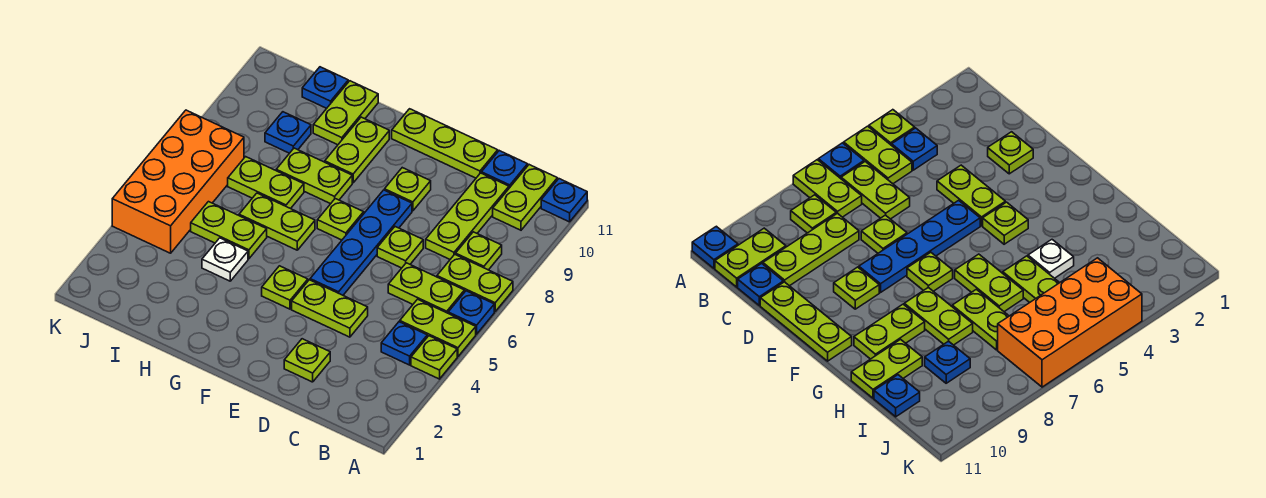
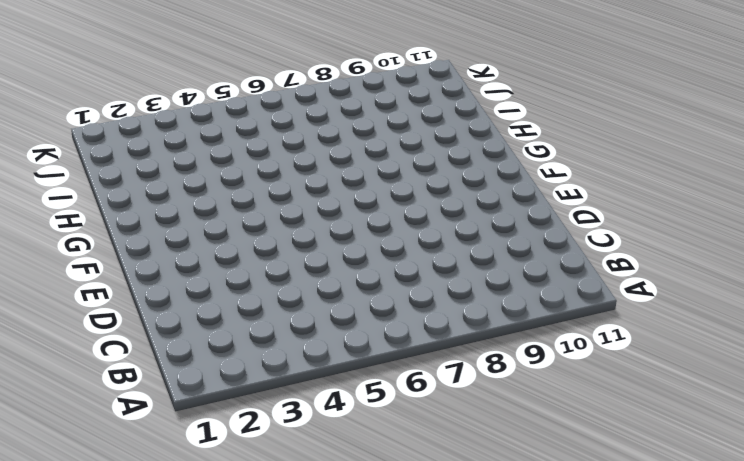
none -> lime plate A4 level 1
none -> lime plate A5:B5 level 1
none -> blue plate A6 level 1

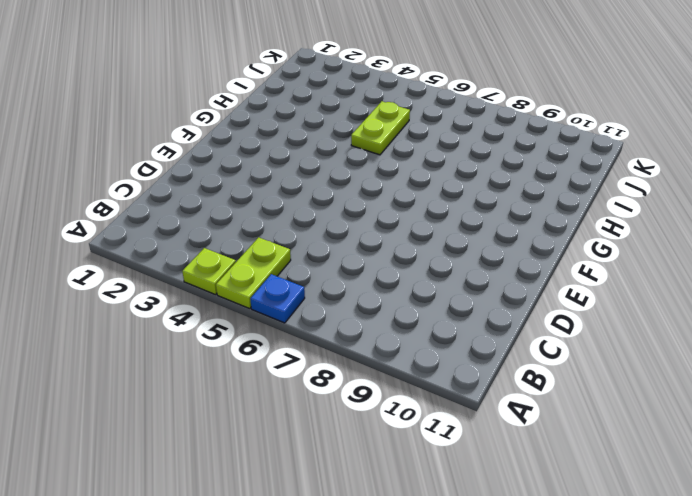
none -> lime plate A7:B7 level 1
none -> blue plate A11 level 1
none -> blue plate B4 level 1

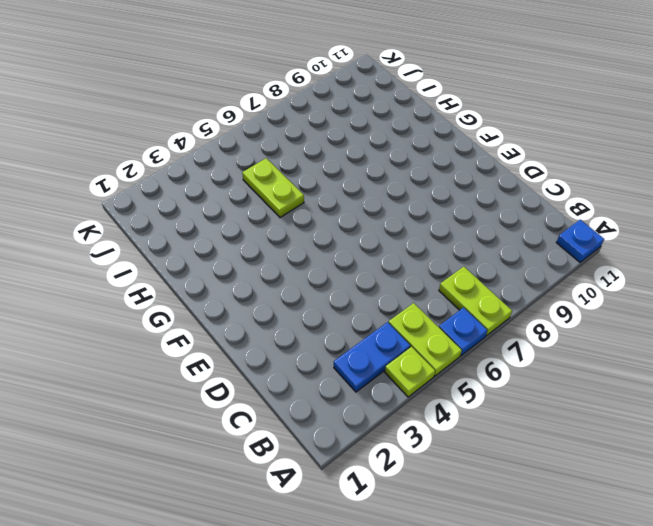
blue plate B3:B4 level 1 -> blue plate B4 level 1
none -> lime plate B6:C6 level 1
none -> lime plate B8 level 1
none -> lime plate B10:B11 level 1

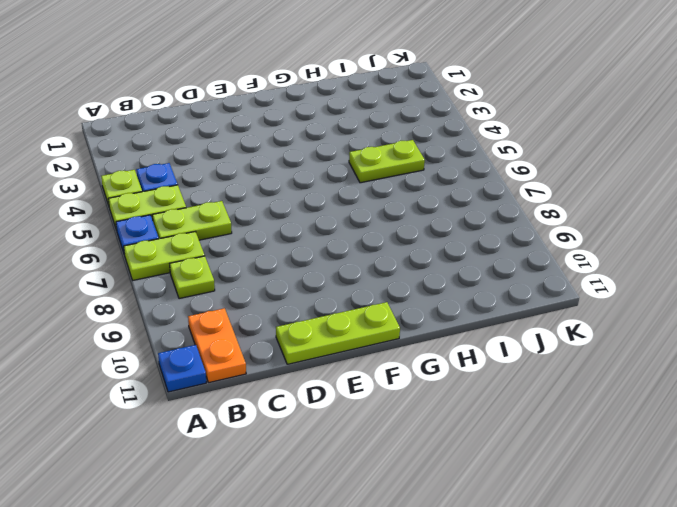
orange plate B10:B11 level 1 -> lime plate B10:B11 level 1
none -> lime plate C8:C10 level 1
none -> blue plate C11 level 1
none -> lime plate D2 level 1

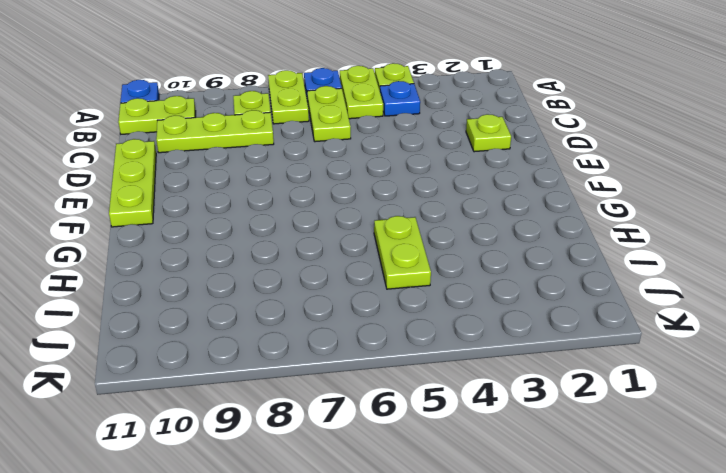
none -> blue plate C11 level 1
none -> lime plate D4:E4 level 1
none -> lime plate D7 level 1

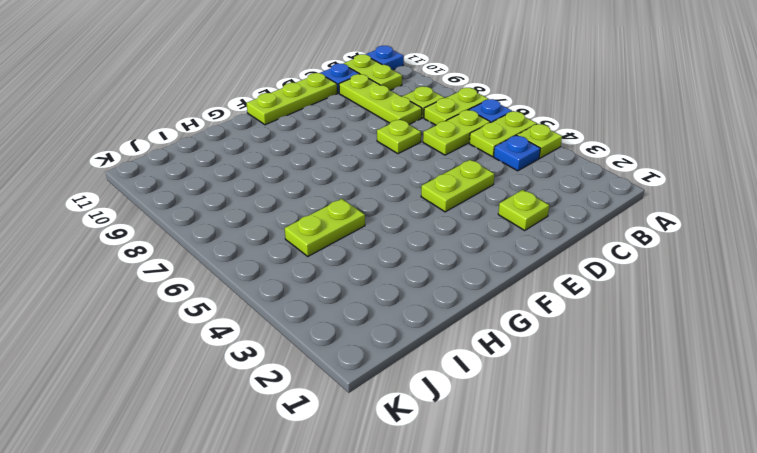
none -> blue plate E5:E8 level 1
none -> lime plate E9 level 1
none -> lime plate F4 level 1

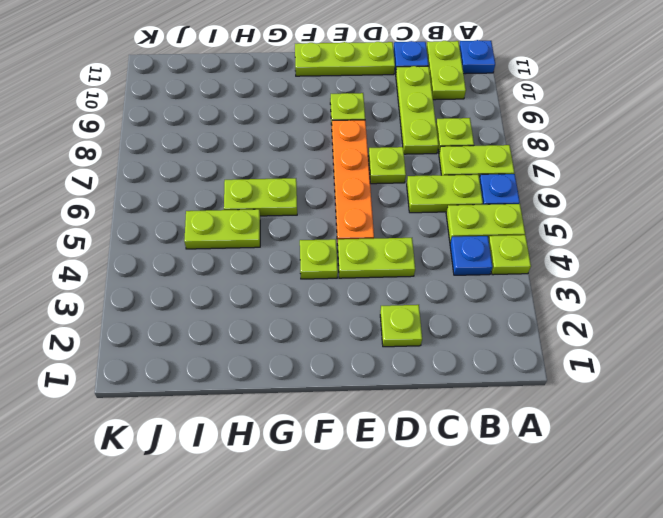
orange plate E5:E8 level 1 -> blue plate E5:E8 level 1
none -> lime plate F7 level 1
none -> lime plate G8:H8 level 1
none -> lime plate G9:G10 level 1

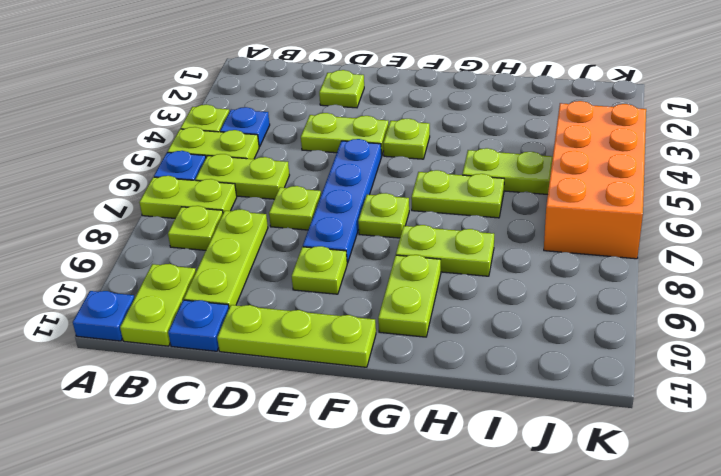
none -> white plate H4 level 1
none -> lime plate H7:I7 level 1
none -> lime plate H10:H11 level 1

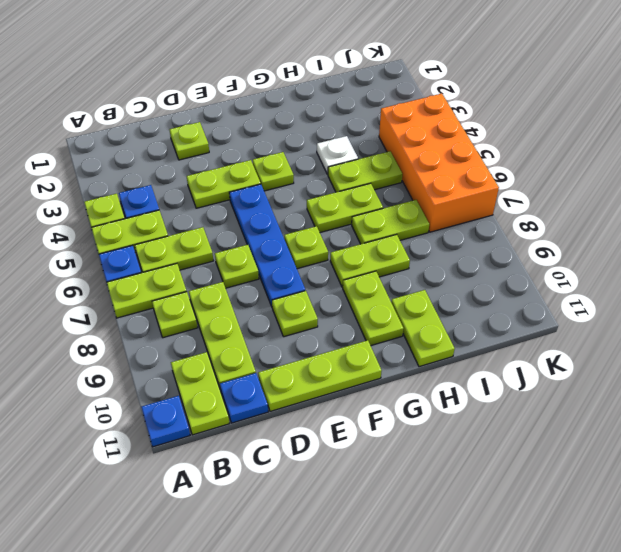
none -> blue plate I9 level 1
none -> blue plate I11 level 1

